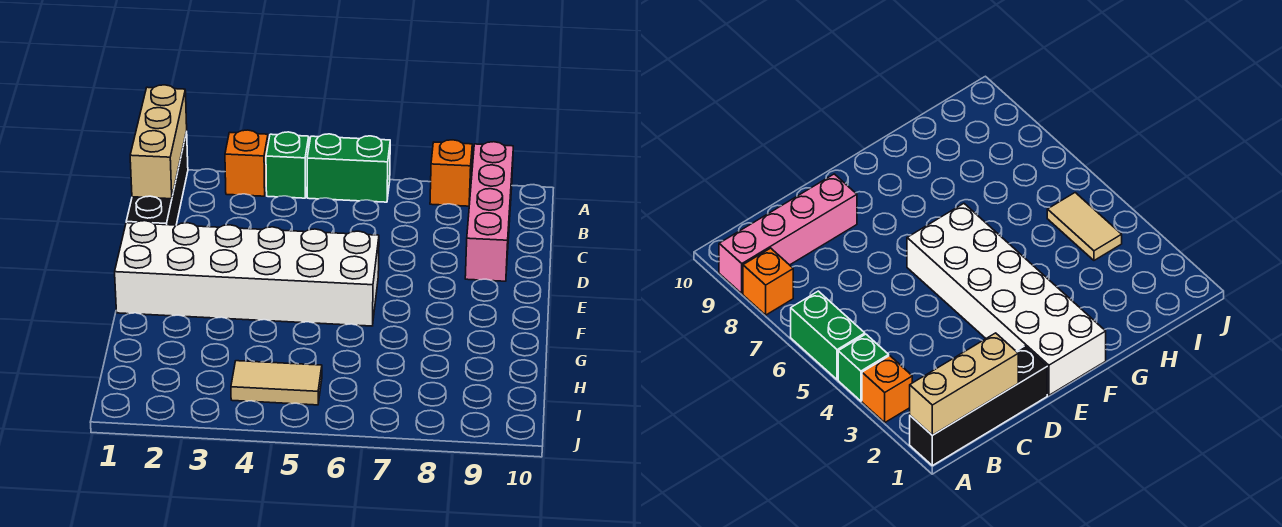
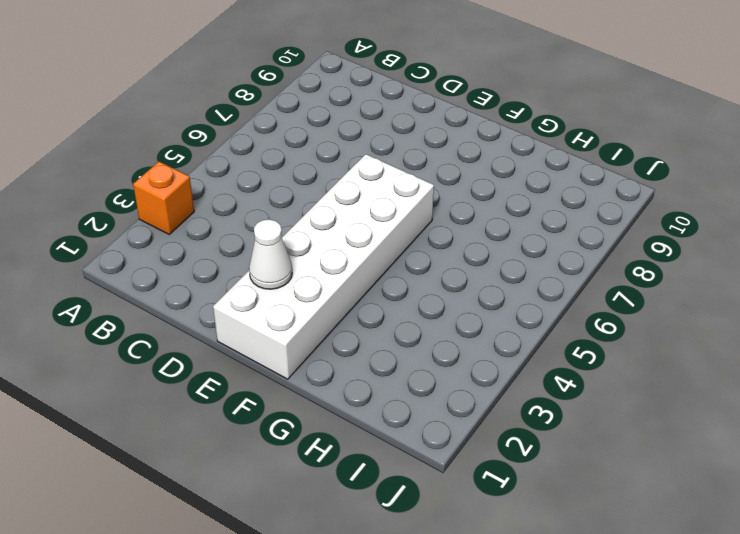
white cone E2 level 2 -> none
none -> black brick A1:D1 level 1
none -> green brick A4 level 1

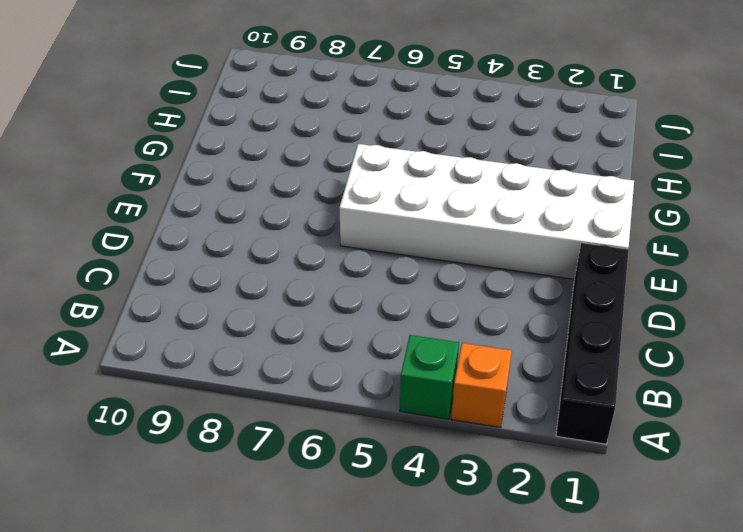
none -> green brick A5:A6 level 1
none -> orange brick A8 level 1

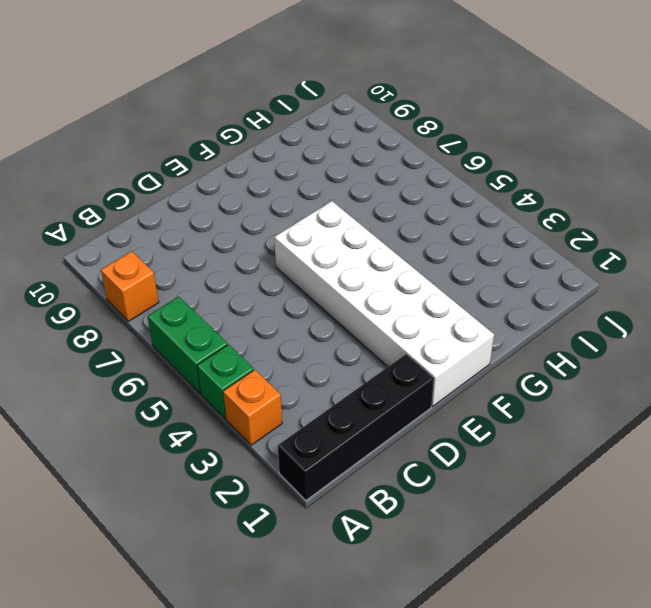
none -> pink brick A9:D9 level 1
none -> tan tile I4:I5 level 1

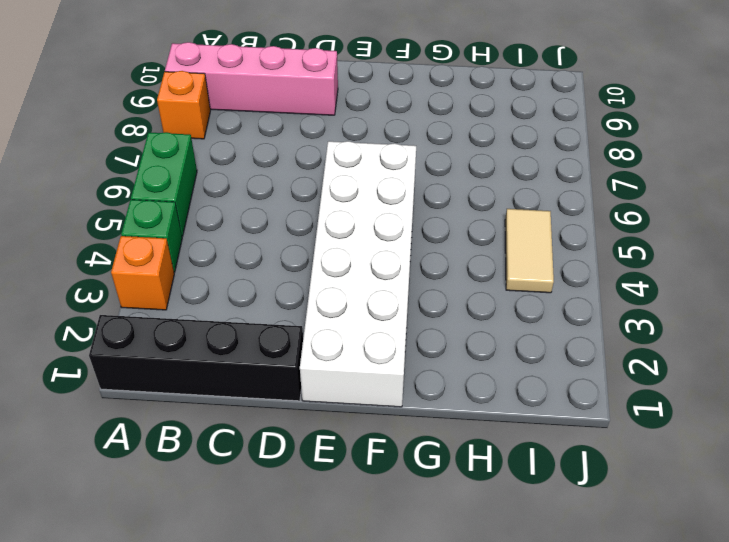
none -> tan brick A1:C1 level 2

